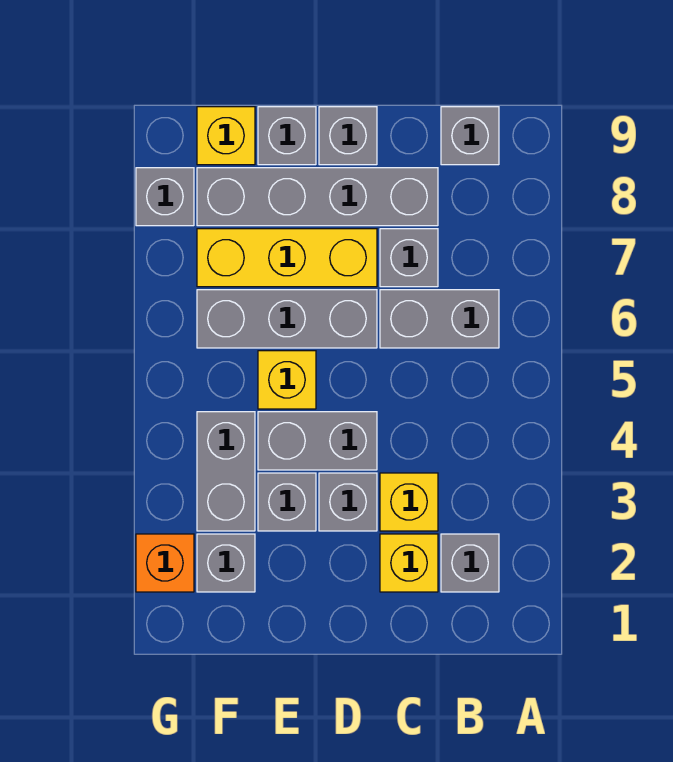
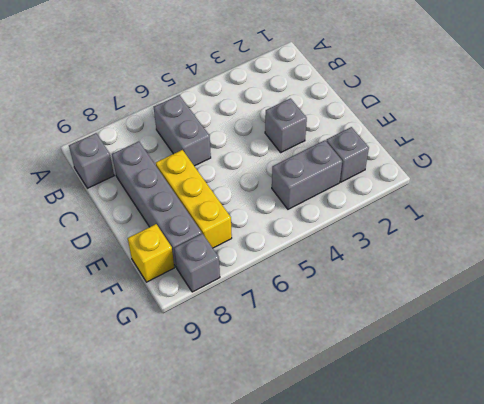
none -> grey brick B2 level 1
none -> yellow brick C2 level 1
none -> yellow brick C3 level 1

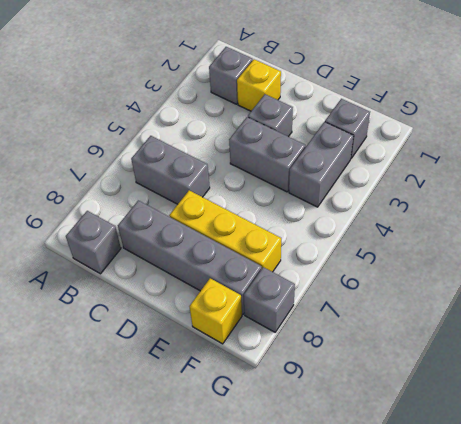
none -> yellow brick C3 level 1
none -> grey brick C7 level 1
none -> grey brick D6:F6 level 1

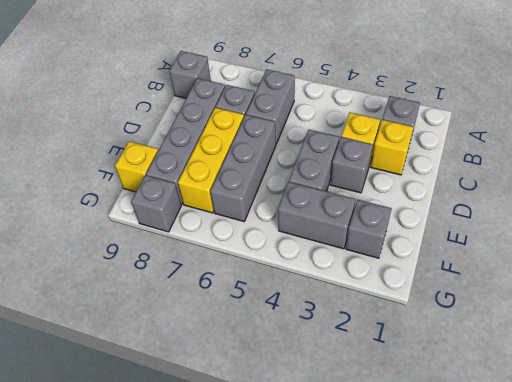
none -> grey brick D9 level 1
none -> grey brick E3 level 1
none -> yellow brick E5 level 1

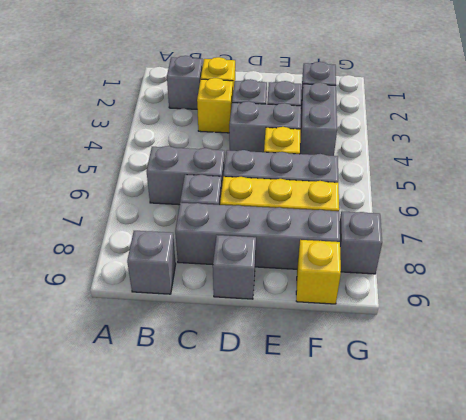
none -> grey brick E9 level 1
none -> orange brick G2 level 1

